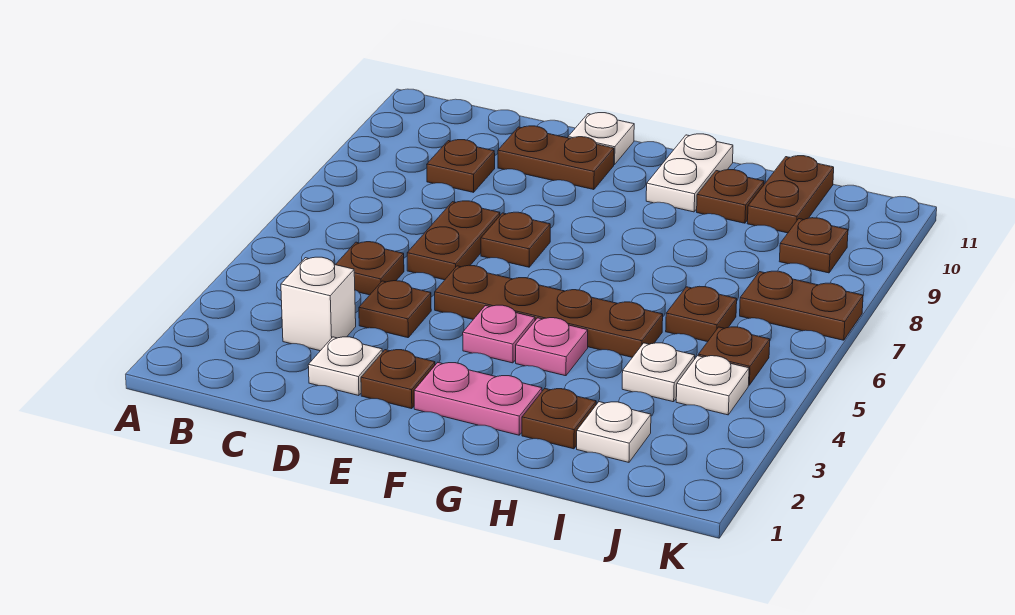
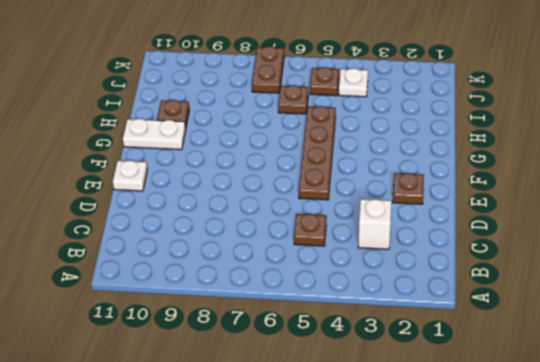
none -> brown plate C9 level 1
none -> white plate D2 level 1
none -> brown plate D4 level 1

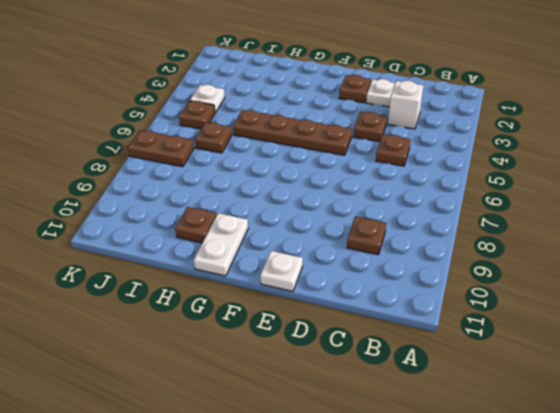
none -> brown plate D6:D7 level 1
none -> brown plate D10:E10 level 1
none -> brown plate E7 level 1

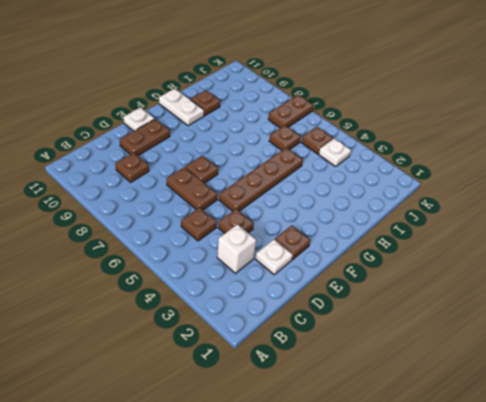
none -> pink plate F2:G2 level 1
none -> pink plate F4 level 1
none -> pink plate G4 level 1

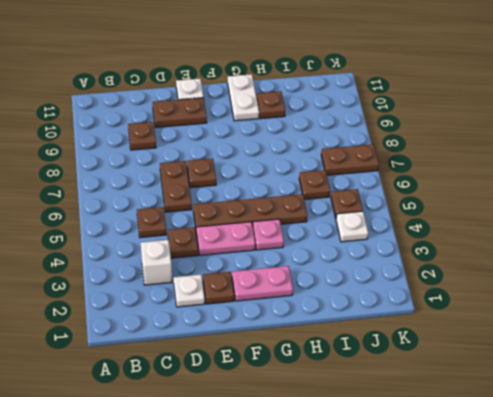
pink plate E4:F4 level 1 -> pink plate F4 level 1
none -> brown plate H2 level 1
none -> white plate I2 level 1
none -> white plate I4 level 1

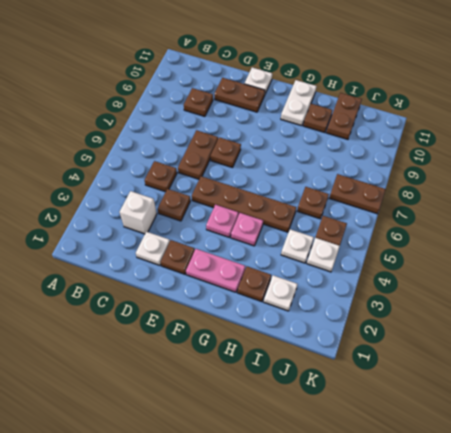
none -> brown plate J9 level 1

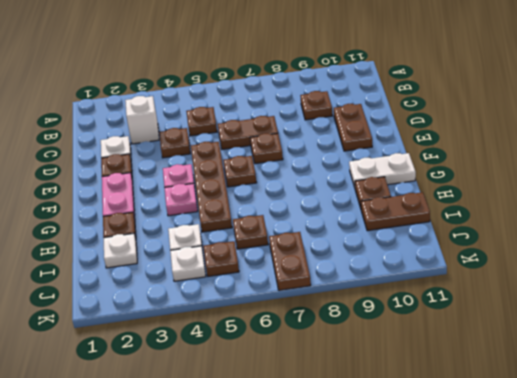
brown plate F6 level 1 -> brown plate J9 level 1
none -> white plate E11 level 1

